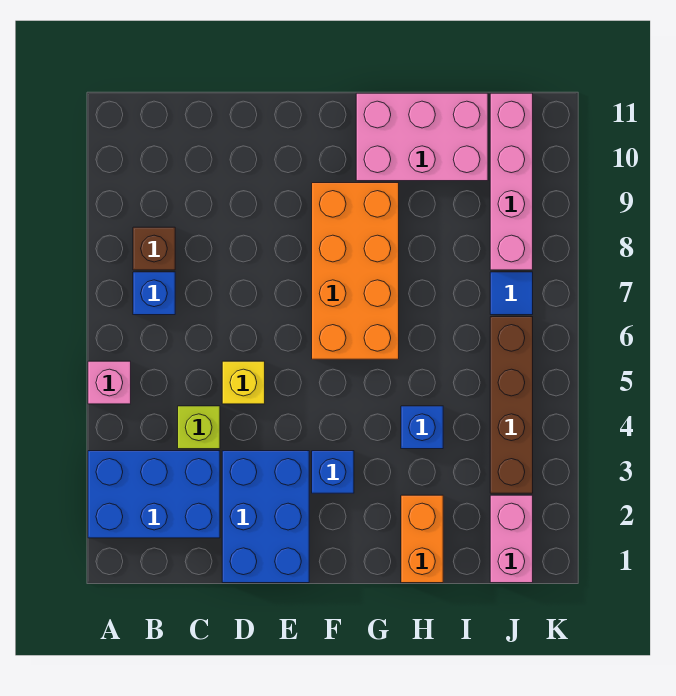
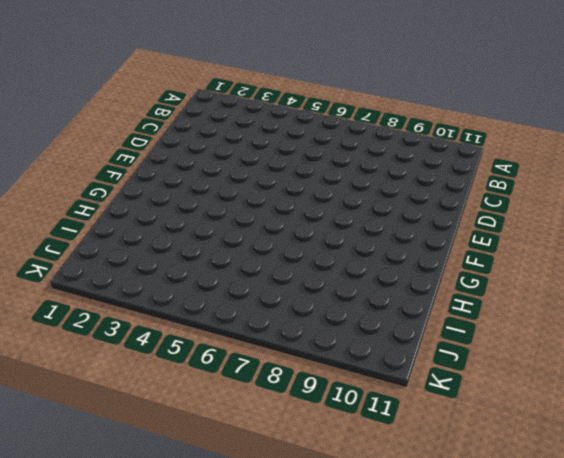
none -> blue brick A2:C3 level 1
none -> pink brick A5 level 1
none -> blue brick B7 level 1

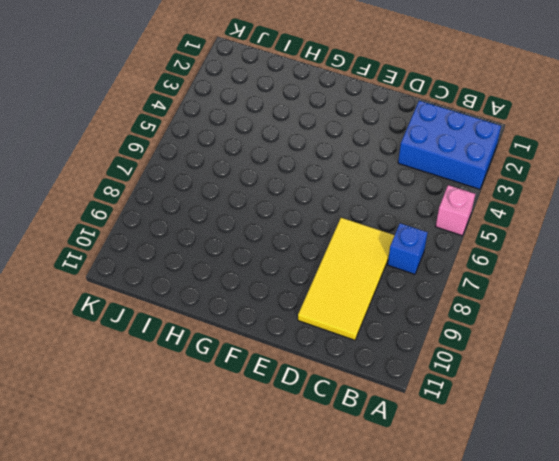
yellow tile C7:D10 level 1 -> none
none -> brown brick B8 level 1
none -> lime brick C4 level 1
none -> blue brick D1:E3 level 1

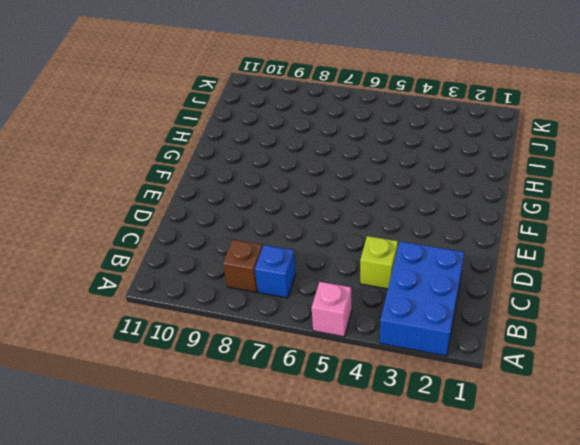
none -> blue brick D1:E3 level 1
none -> yellow brick D5 level 1
none -> blue brick F3 level 1

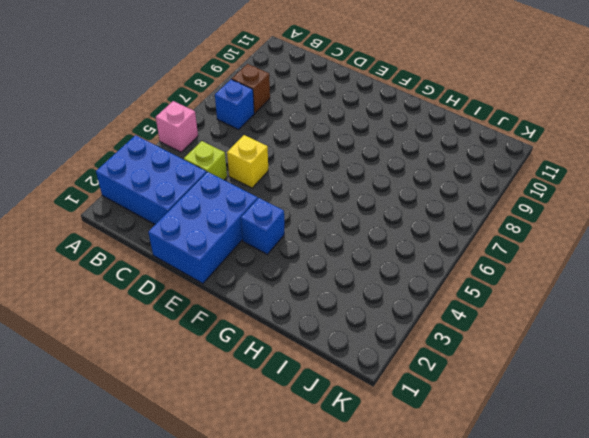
none -> orange brick F6:G9 level 1
none -> pink brick G10:I11 level 1
none -> orange brick H1:H2 level 1

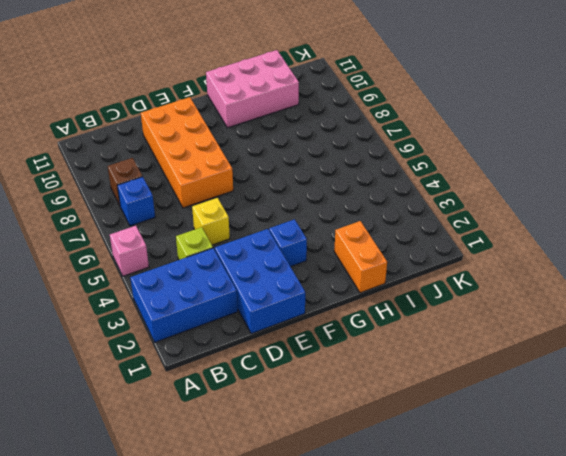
orange brick D7:E10 level 1 -> orange brick F6:G9 level 1
none -> blue brick H4 level 1
none -> pink brick J1:J2 level 1
none -> brown brick J3:J6 level 1

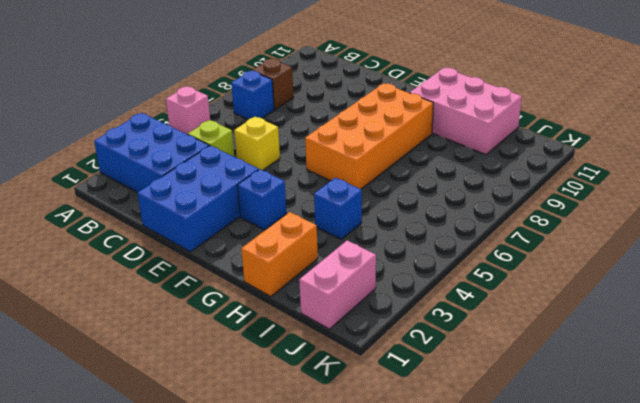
none -> brown brick J3:J6 level 1
none -> blue tile J7 level 1
none -> pink brick J8:J11 level 1

